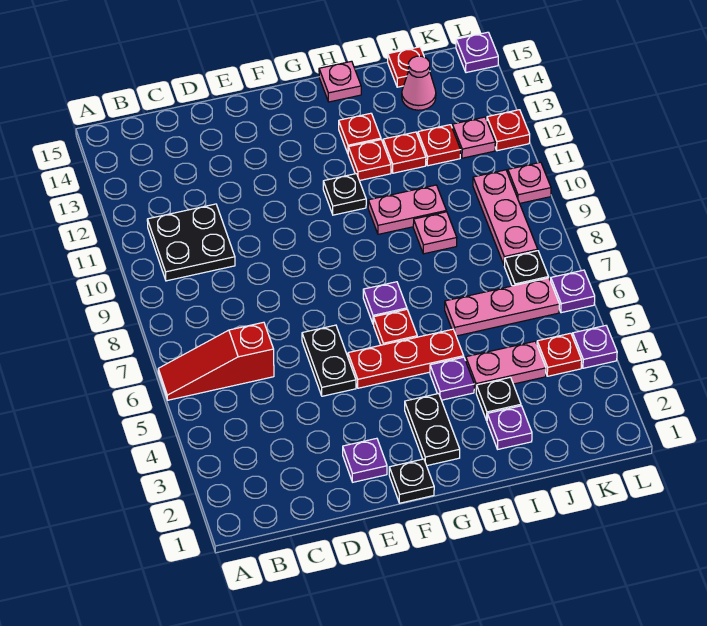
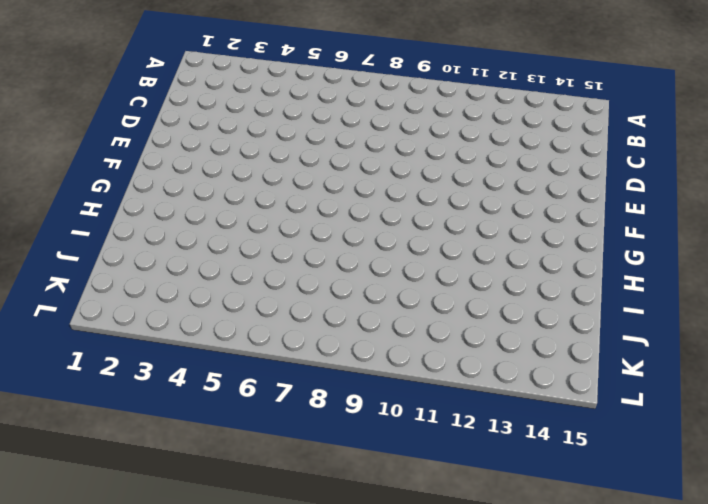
none -> red slope A6:C6 level 1 top C
none -> black plate B10:C11 level 1
none -> purple plate E2 level 1
none -> black plate E5:E6 level 1

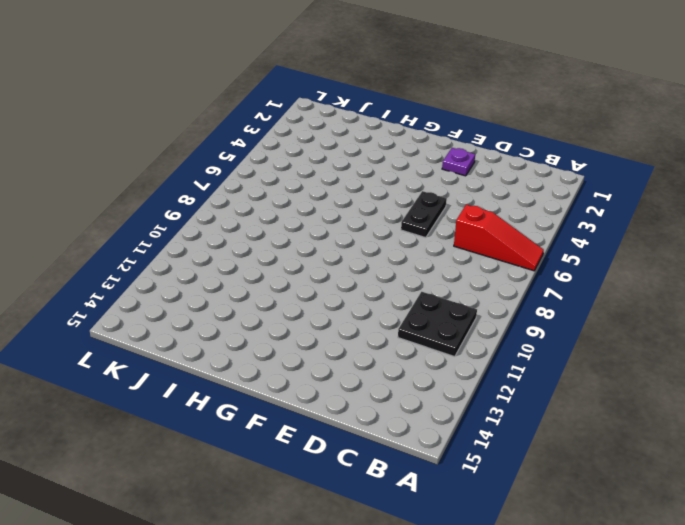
none -> black plate F1 level 1
none -> red plate F5:H5 level 1
none -> black plate G2:G3 level 1
none -> red plate G6 level 1

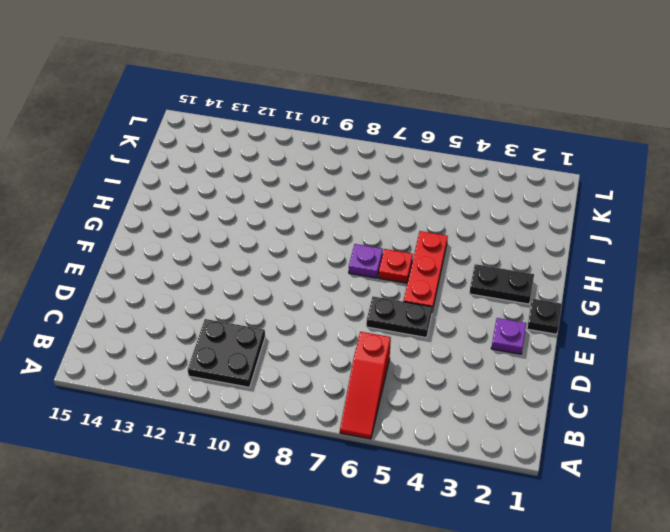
none -> black plate G11 level 1
none -> purple plate H4 level 1
none -> pink plate H10:I10 level 1
none -> red plate H12 level 1

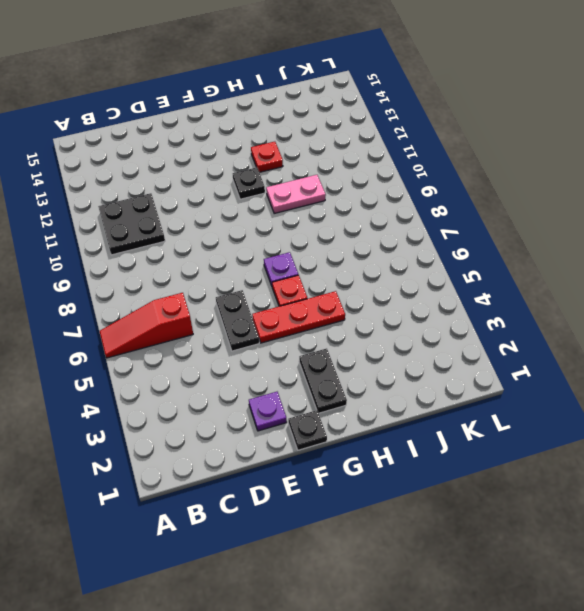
none -> purple plate H4 level 1
none -> red plate H13 level 1
none -> pink plate H15 level 1
none -> purple plate I2 level 1

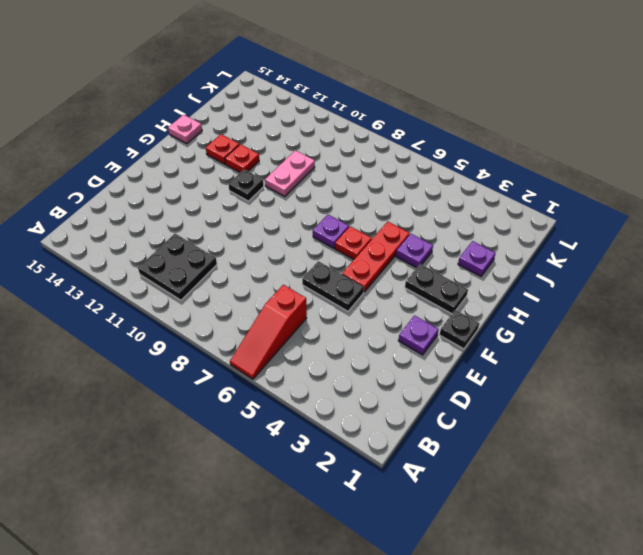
none -> black plate I3 level 1
none -> pink plate I4:J4 level 1
none -> pink plate I6:K6 level 1
none -> pink plate I9 level 1

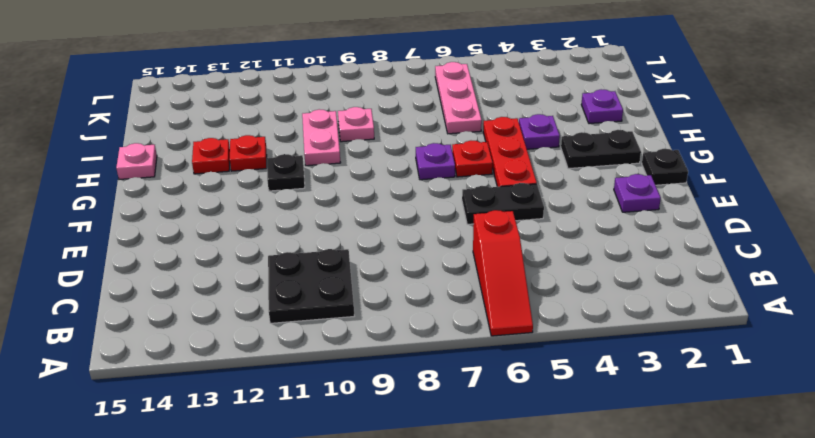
none -> black plate I3 level 1
none -> pink plate I4:J4 level 1
none -> red plate I12 level 1
none -> red plate J12 level 1

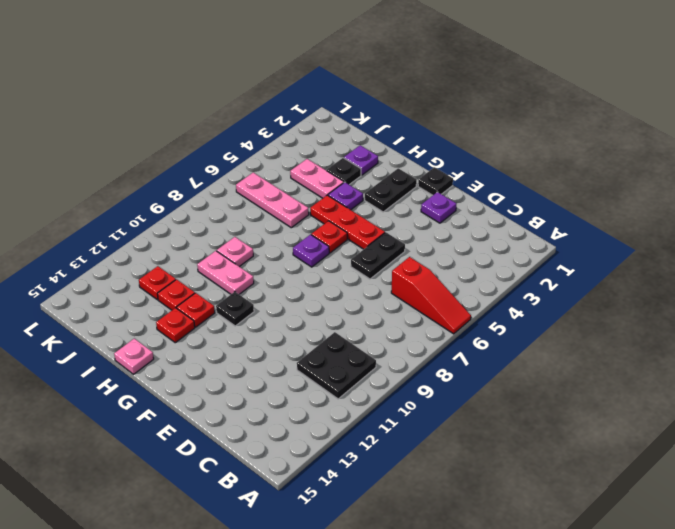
none -> pink cone J14 level 1
none -> red plate J15 level 1
none -> red plate K4 level 1
none -> black plate K7 level 1

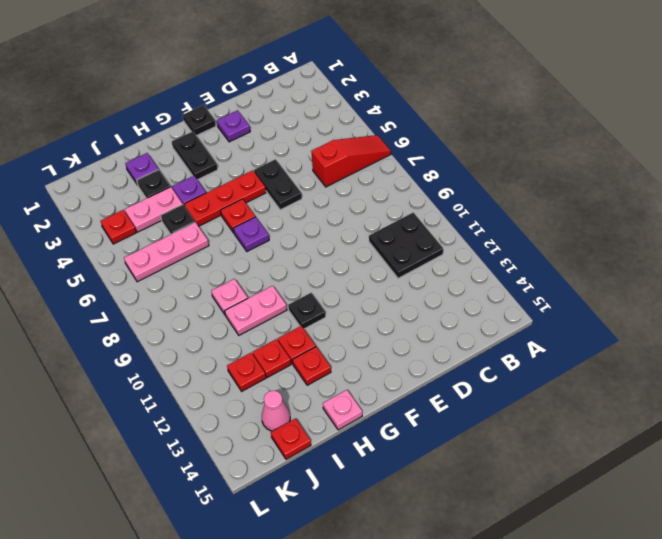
black plate I5 level 1 -> black plate K7 level 1
none -> pink plate K8:K10 level 1
none -> pink plate K12 level 1
none -> purple plate L4 level 1
none -> purple plate L6 level 1

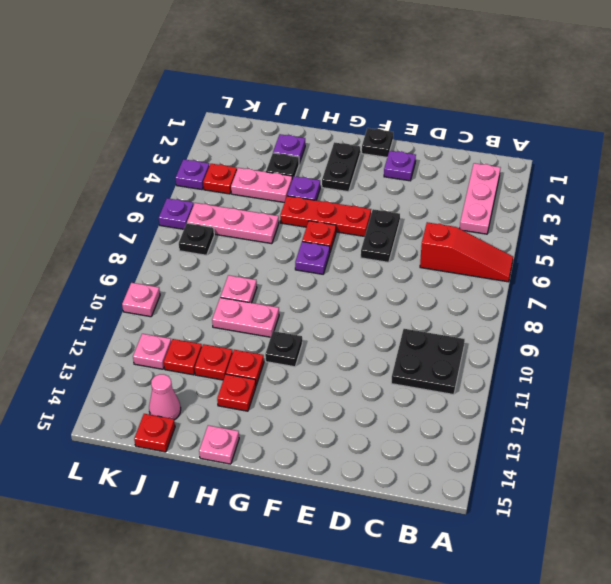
pink plate B2:B4 level 1 -> pink plate K8:K10 level 1
none -> red plate L12 level 1
none -> purple plate L15 level 1

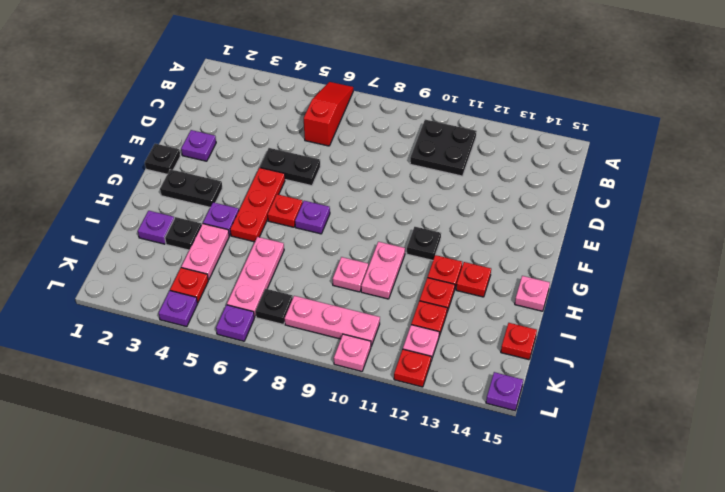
none -> pink cone J14 level 1

